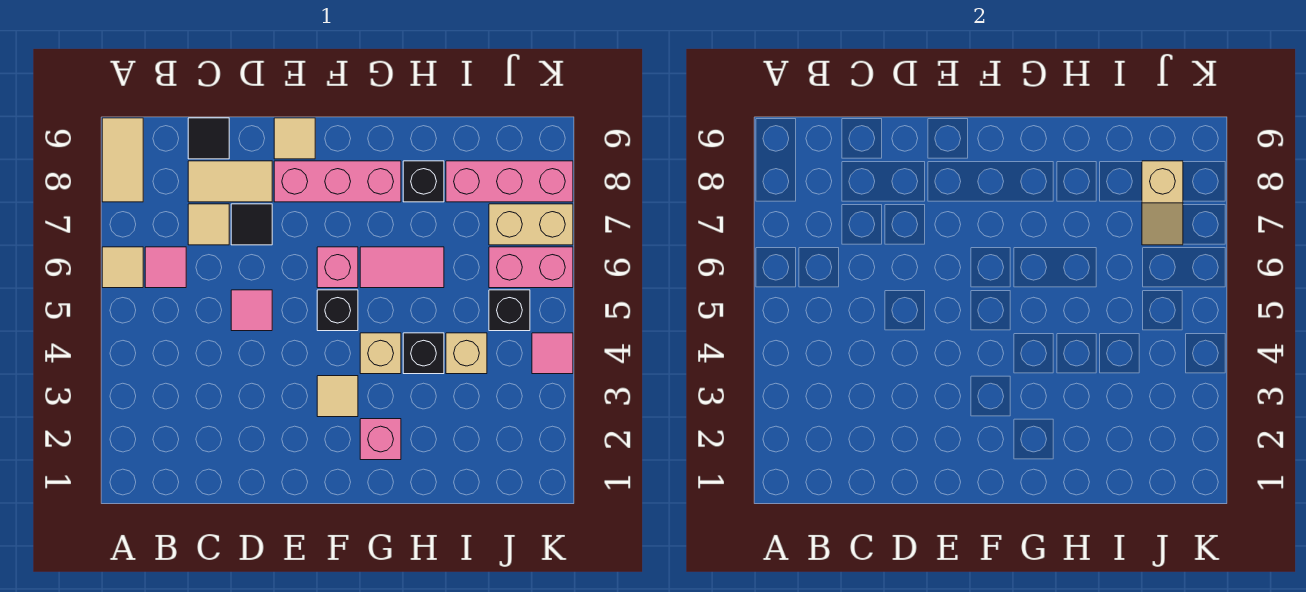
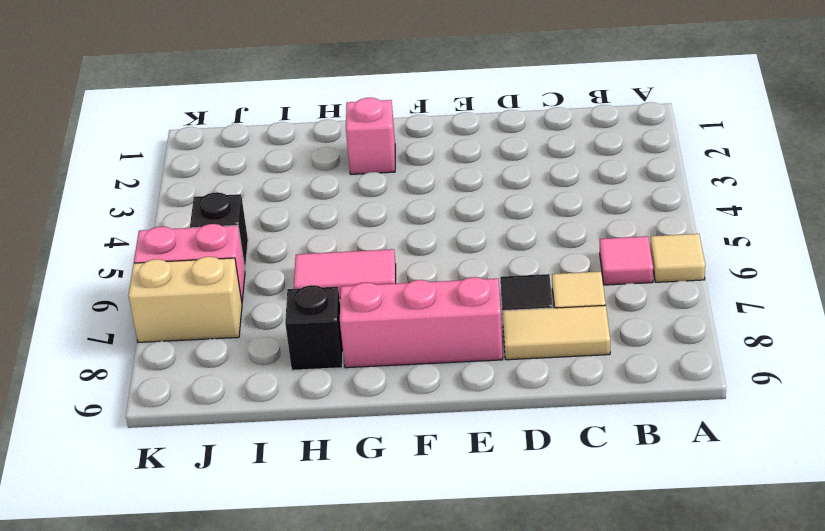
none -> tan tile A8:A9 level 1
none -> black tile C9 level 1
none -> pink tile D5 level 1

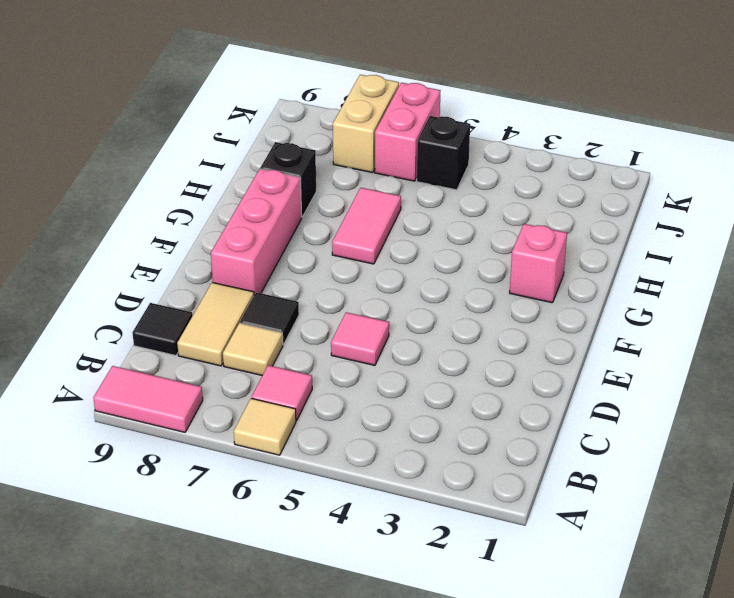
pink tile A8:A9 level 1 -> tan tile A8:A9 level 1
none -> tan tile E9 level 1
none -> tan tile F3 level 1
none -> black brick F5 level 1

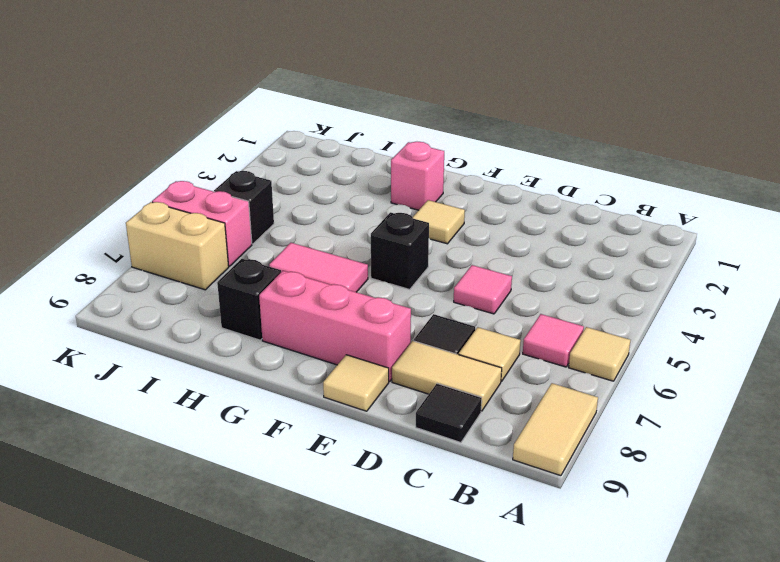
none -> pink brick F6 level 1
none -> tan brick G4 level 1
none -> black brick H4 level 1

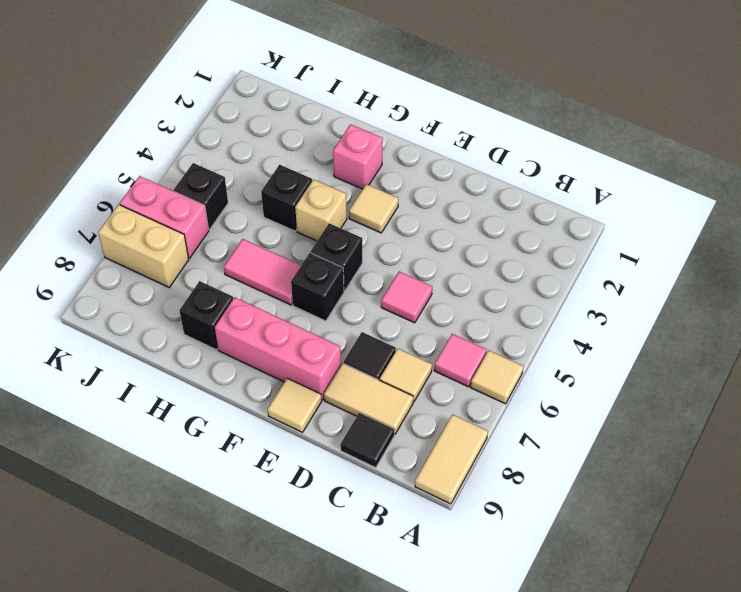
black brick F6 level 1 -> pink brick F6 level 1
none -> tan brick I4 level 1
none -> pink brick I8:K8 level 1
none -> pink tile K4 level 1

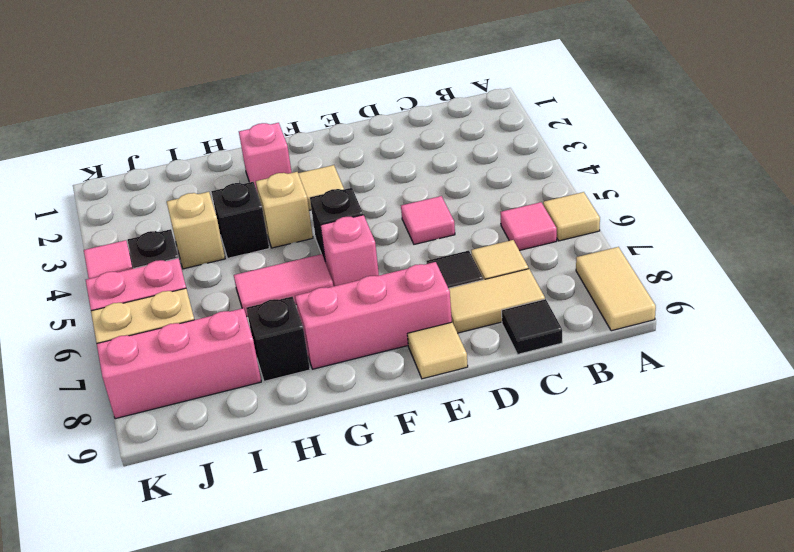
none -> tan slope J7:J8 level 2 top 8

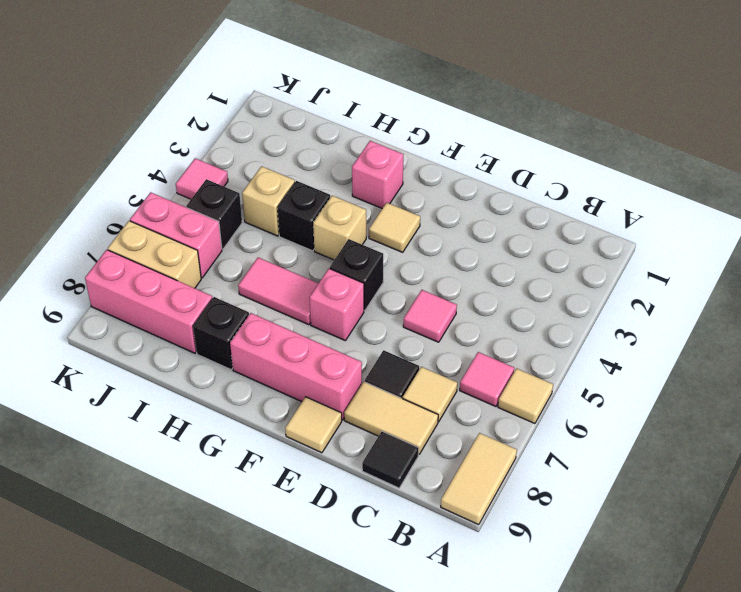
none -> tan slope J7:J8 level 2 top 8

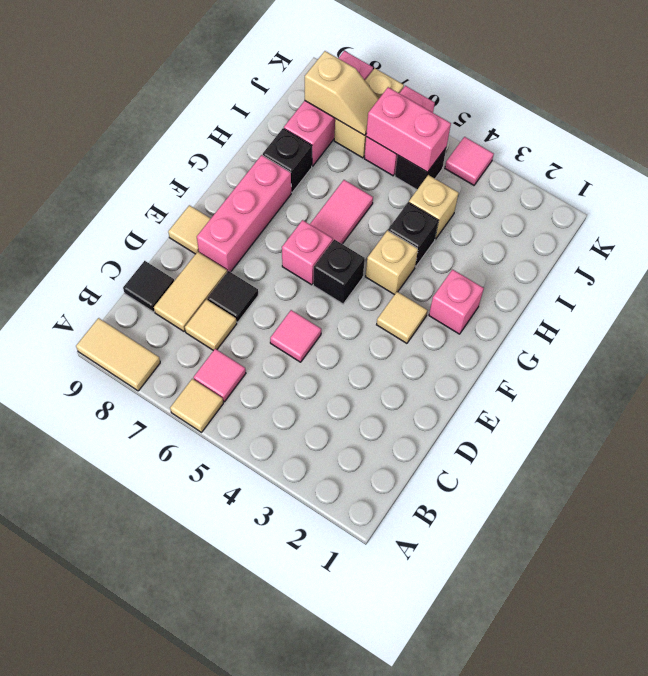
pink brick J5:J6 level 2 -> none

